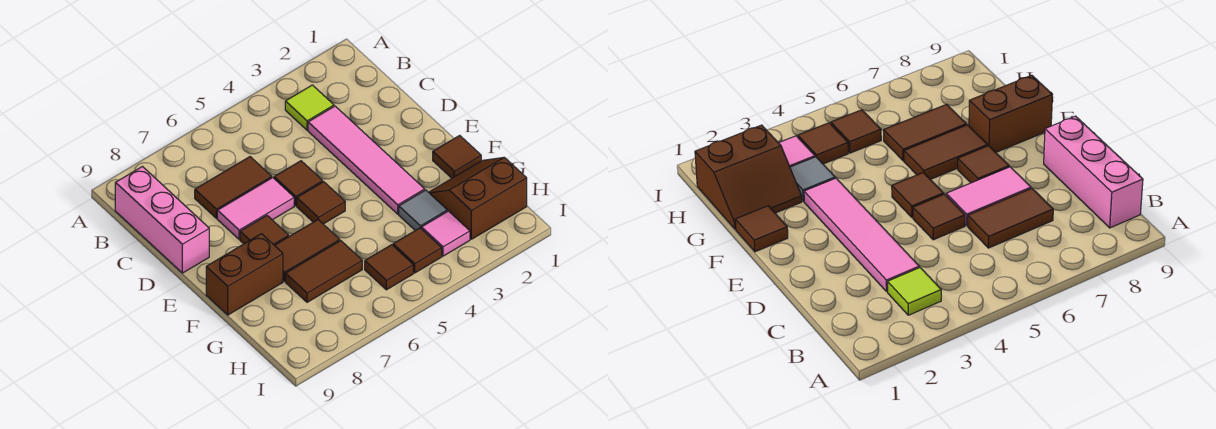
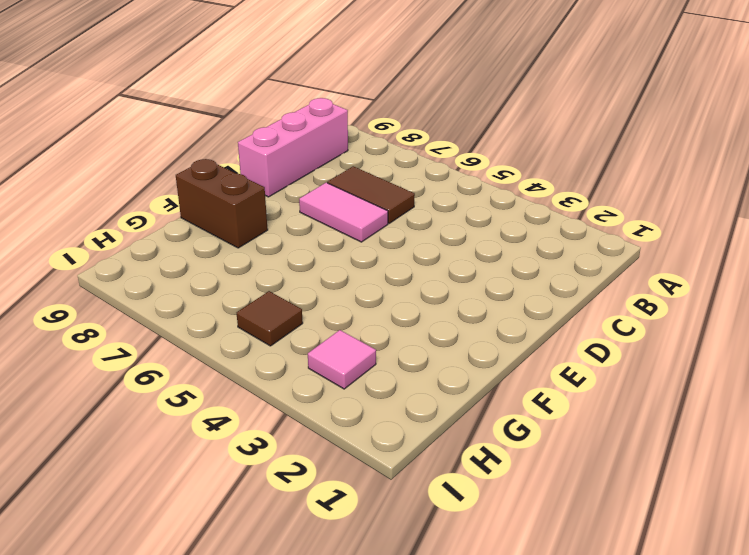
none -> lime tile B3 level 1
none -> pink tile C3:F3 level 1
none -> brown tile D5 level 1

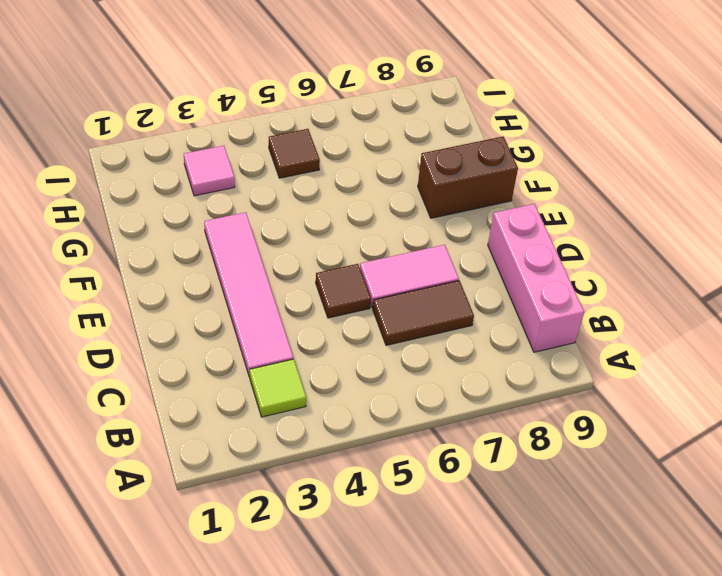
none -> brown tile E5 level 1
none -> brown tile E7 level 1
none -> brown tile F1 level 1

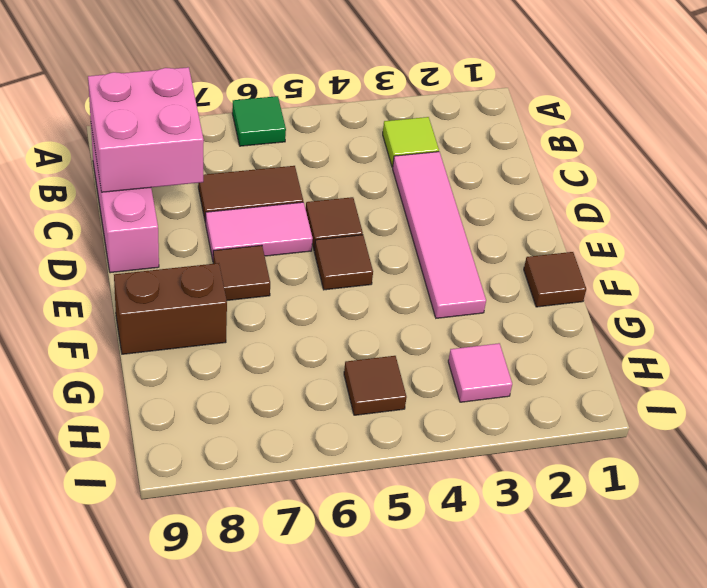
green tile A6 level 1 -> none
pink brick B8:C9 level 2 -> none
none -> brown tile F6:F7 level 1
none -> brown slope G1:H2 level 1 top H
none -> grey tile G3 level 1

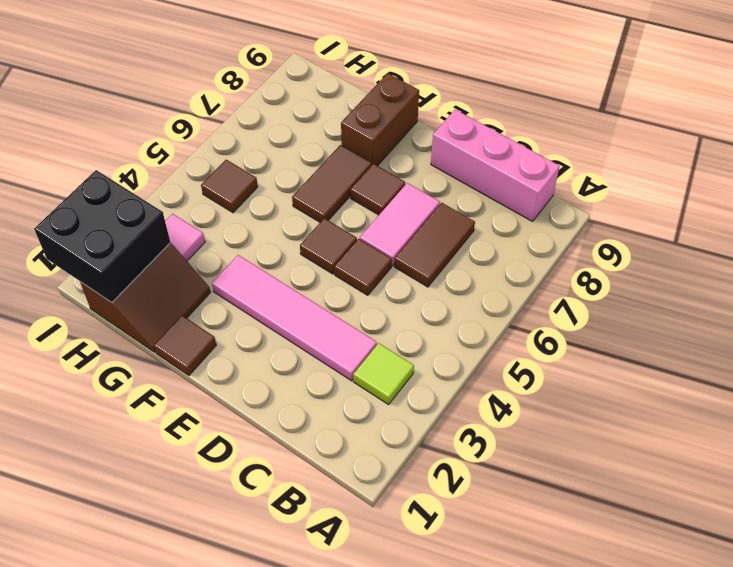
black brick H1:I2 level 2 -> none
none -> grey tile G3 level 1
none -> brown tile G6:G7 level 1
none -> brown tile H4 level 1

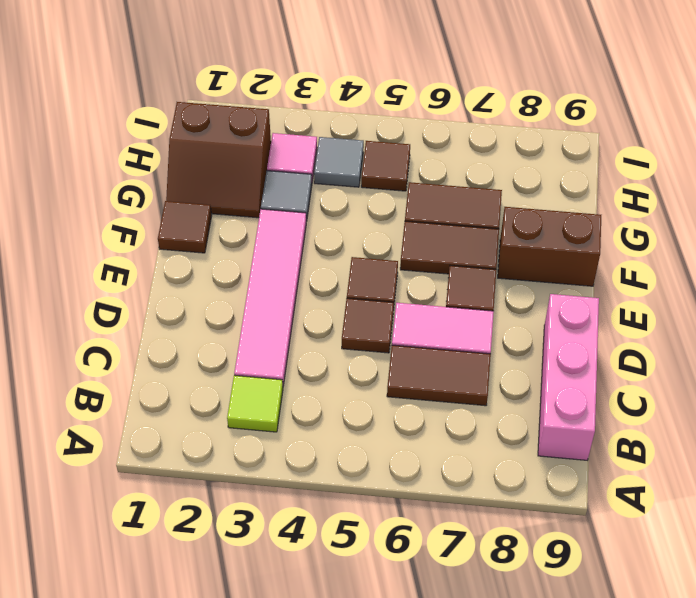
grey tile H4 level 1 -> brown tile H4 level 1

